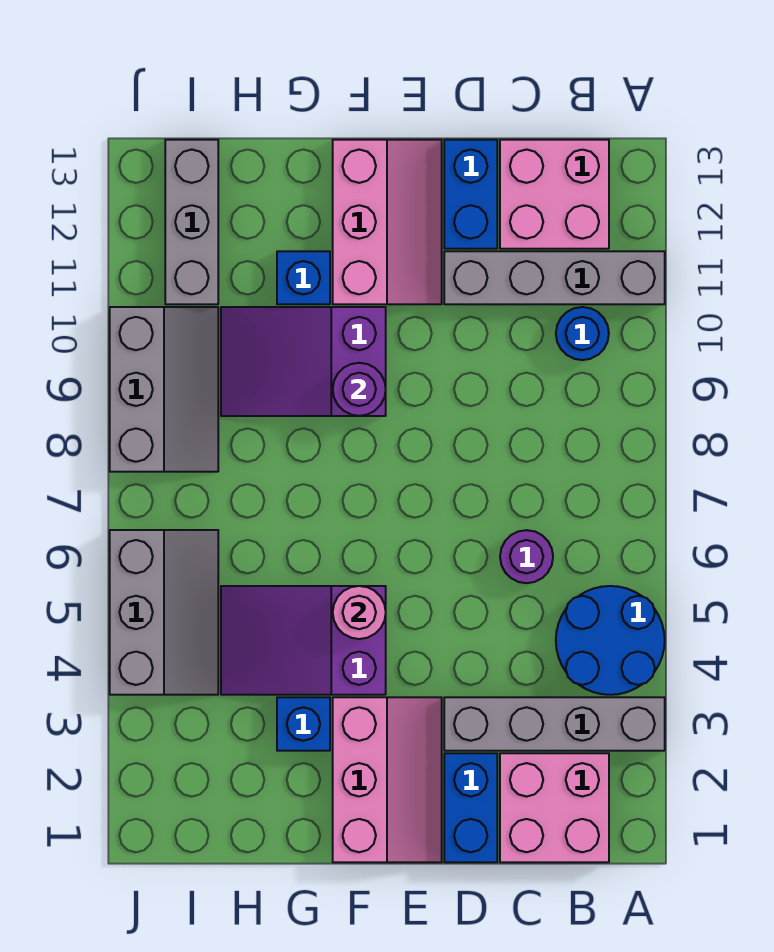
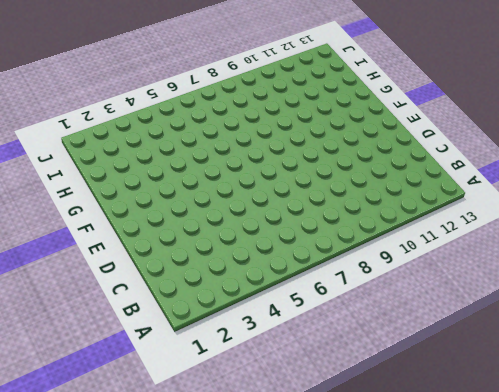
none -> grey brick A3:D3 level 1
none -> blue round brick A4:B5 level 1
none -> grey brick A11:D11 level 1

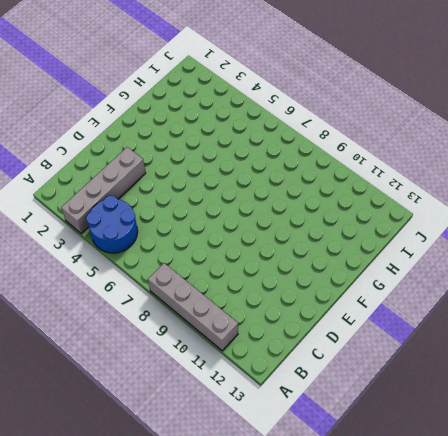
grey brick A8:A11 level 1 -> grey brick A11:D11 level 1
none -> pink brick B1:C2 level 1
none -> blue round brick B10 level 1
none -> pink brick B12:C13 level 1

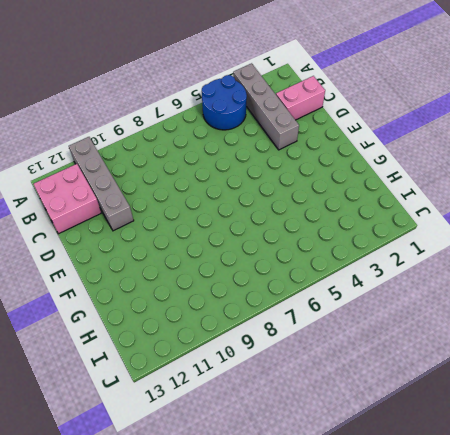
pink brick C1:C2 level 1 -> pink brick B1:C2 level 1
none -> blue round brick B10 level 1
none -> purple round brick C6 level 1
none -> blue brick D1:D2 level 1

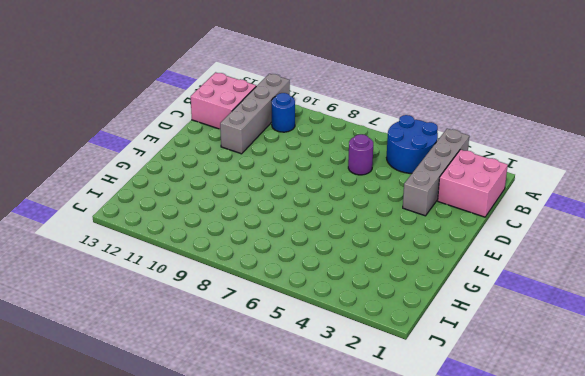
none -> blue brick D1:D2 level 1
none -> blue brick D12:D13 level 1
none -> pink slope E1:F3 level 1 top F

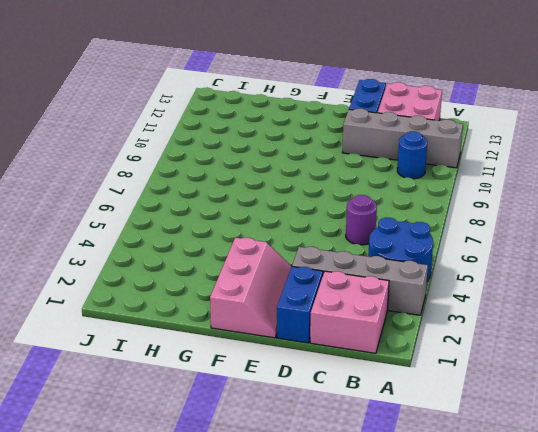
none -> pink slope E11:F13 level 1 top F
none -> purple slope F4:H5 level 1 top F
none -> purple slope F9:H10 level 1 top F

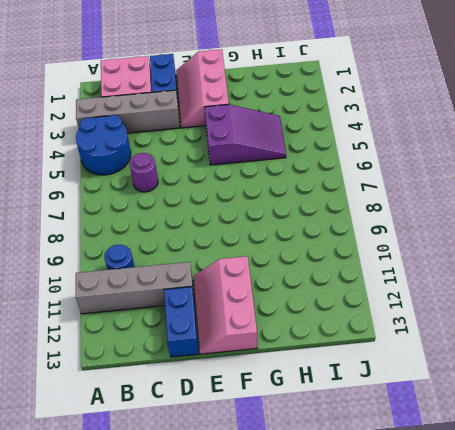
none -> pink brick B12:C13 level 1
none -> purple slope F9:H10 level 1 top F
none -> blue brick G3 level 1

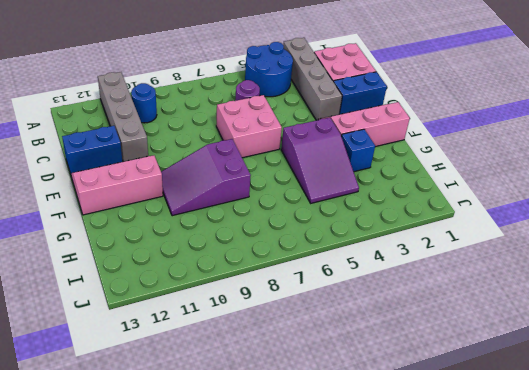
pink brick D6:E7 level 1 -> pink brick B12:C13 level 1
purple slope F8:G10 level 1 top 8 -> purple slope F9:H10 level 1 top F
none -> blue brick G11 level 1
none -> grey slope I4:J6 level 1 top J
none -> grey slope I8:J10 level 1 top J

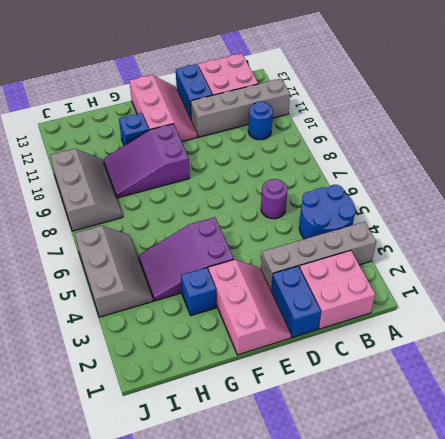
none -> grey brick I11:I13 level 1
none -> pink round brick F5 level 2
none -> purple round brick F9 level 2

